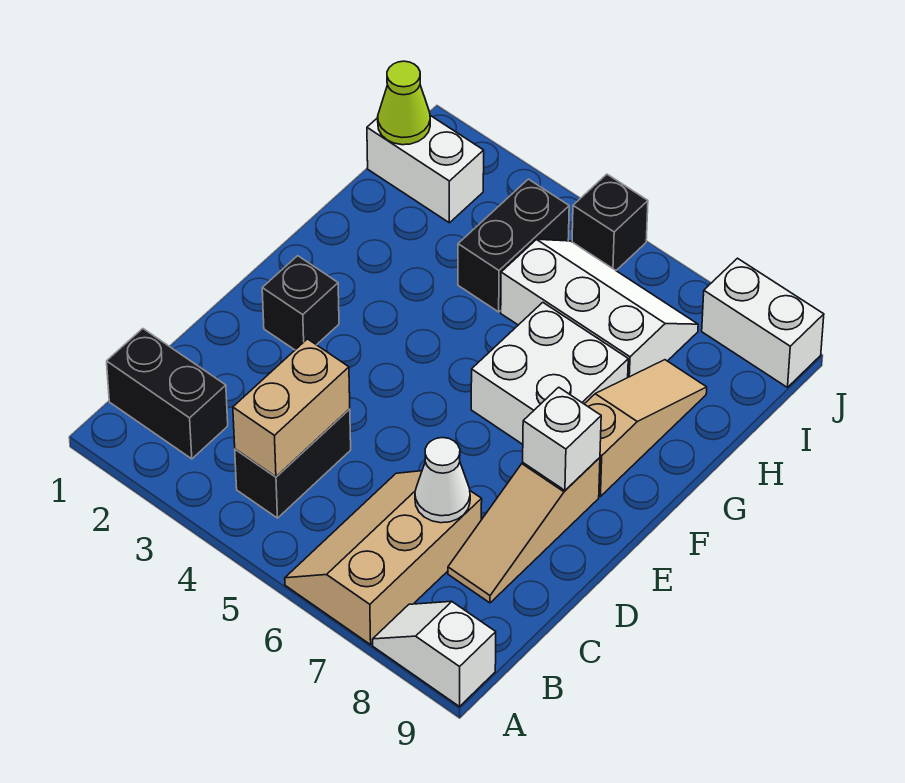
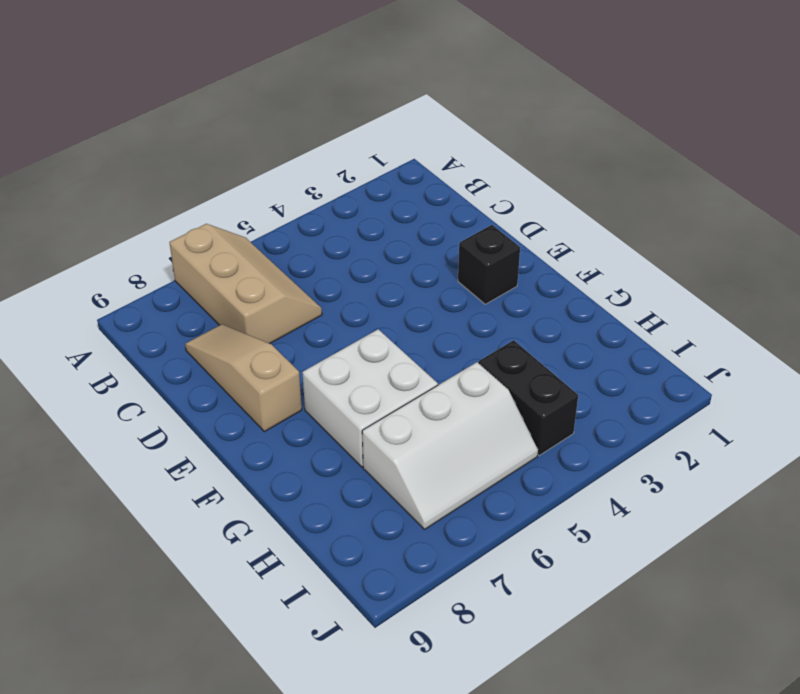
none -> white slope A8:A9 level 1 top 9
none -> black brick B1:B2 level 1
none -> black brick B4:C4 level 1

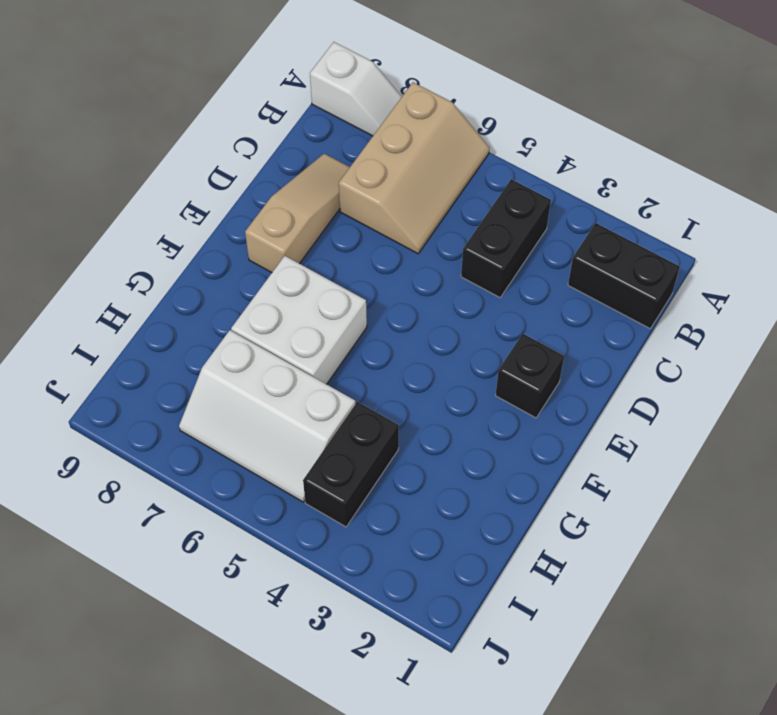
none -> tan slope F8:H8 level 1 top F
none -> white brick I1:I2 level 1
none -> black brick J5 level 1

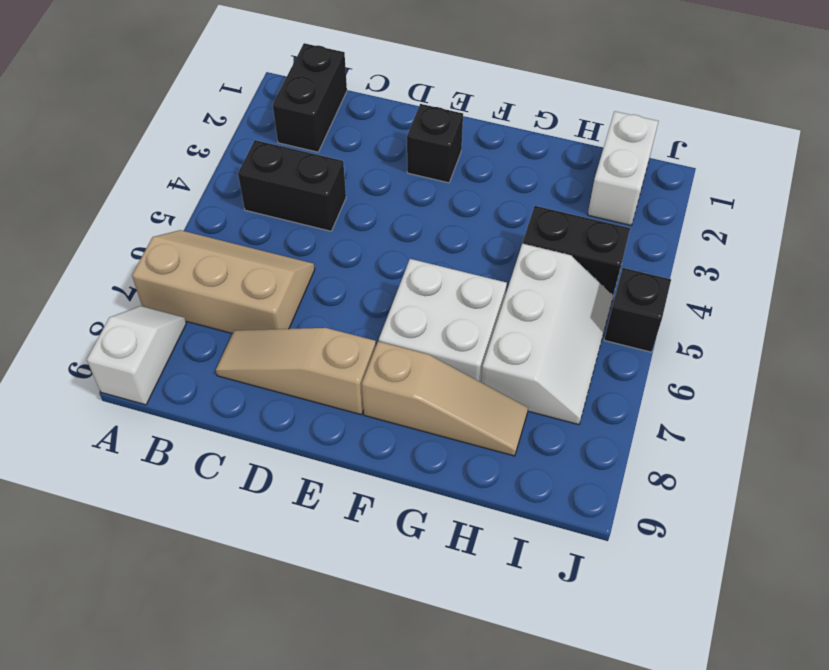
none -> white brick J8:J9 level 1
none -> tan brick B4:C4 level 2
none -> white cone C7 level 2

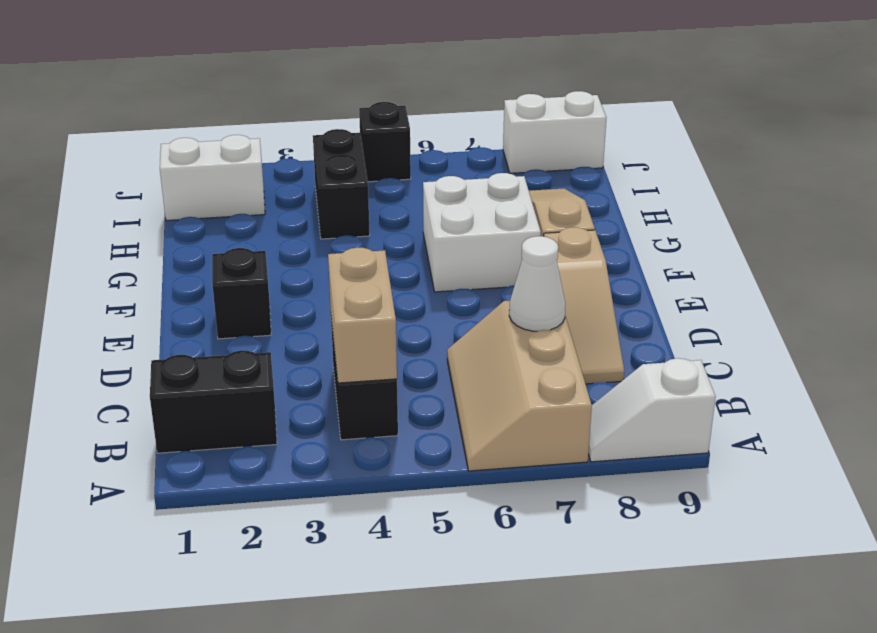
none -> white slope H5:I7 level 1 top H
none -> white brick E8 level 2
none -> lime cone I1 level 2

